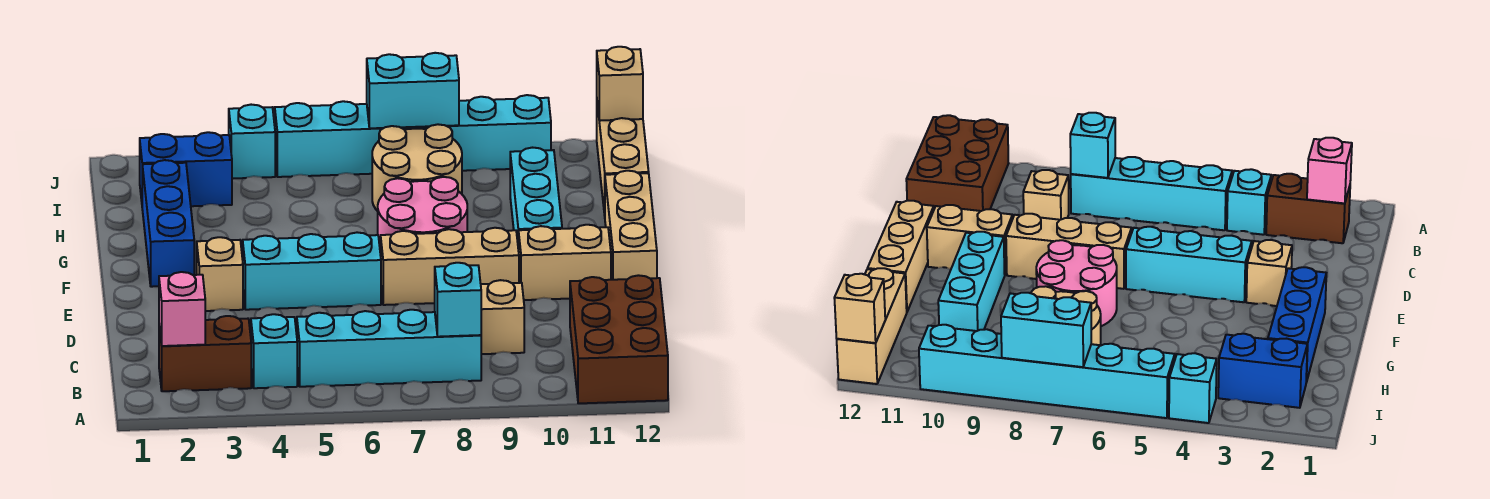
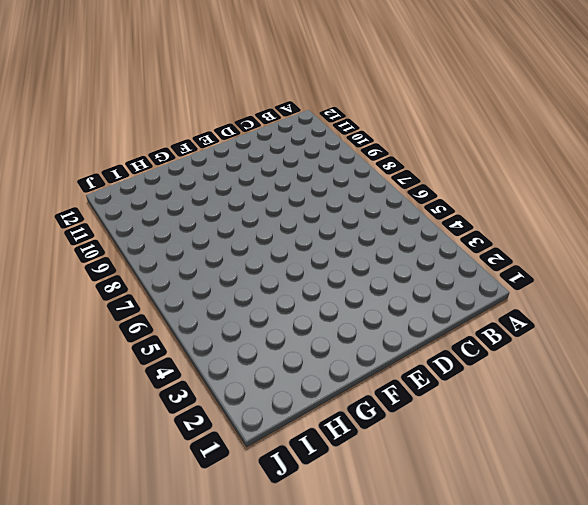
none -> brown brick A11:C12 level 1
none -> brown brick B2:B3 level 1
none -> cyan brick B4 level 1

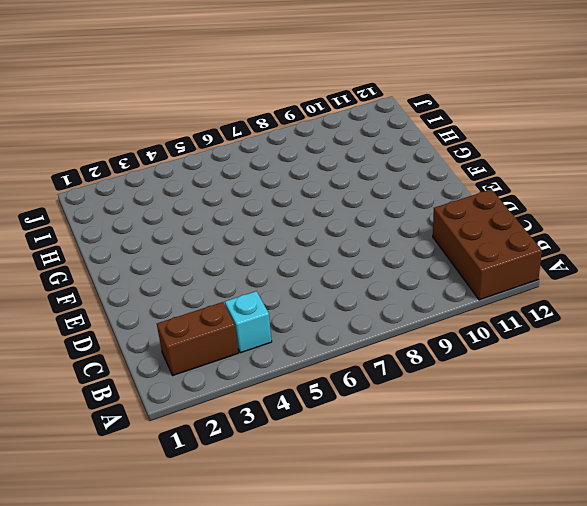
none -> cyan brick B5:B8 level 1
none -> tan brick C9 level 1
none -> tan brick E3 level 1

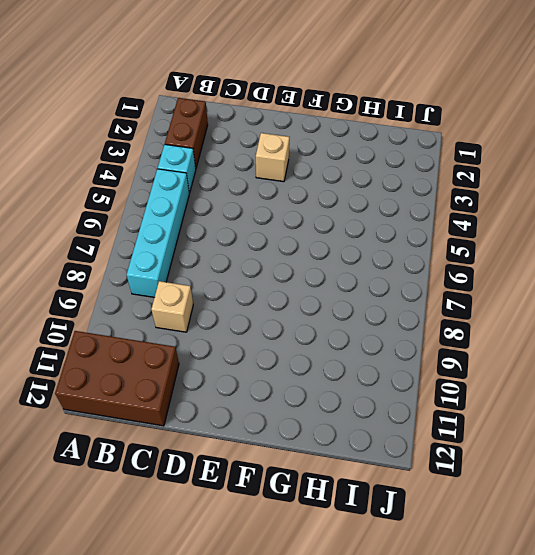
none -> cyan brick E4:E6 level 1
none -> tan brick E7:E9 level 1
none -> tan brick E10:E11 level 1

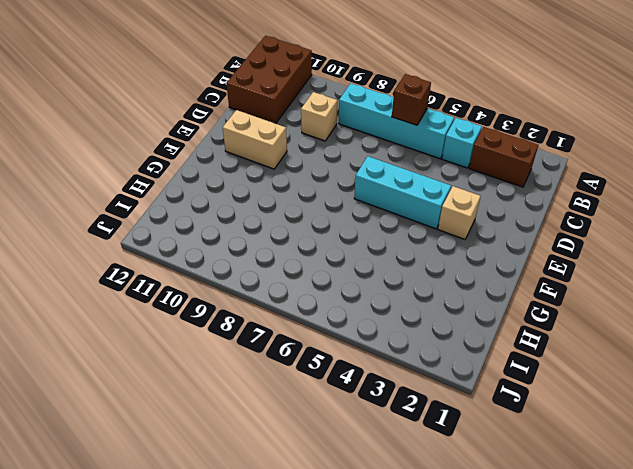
brown brick B6 level 2 -> none
none -> tan brick E7:E9 level 1
none -> tan brick E12:G12 level 1
none -> blue brick F2:H2 level 1

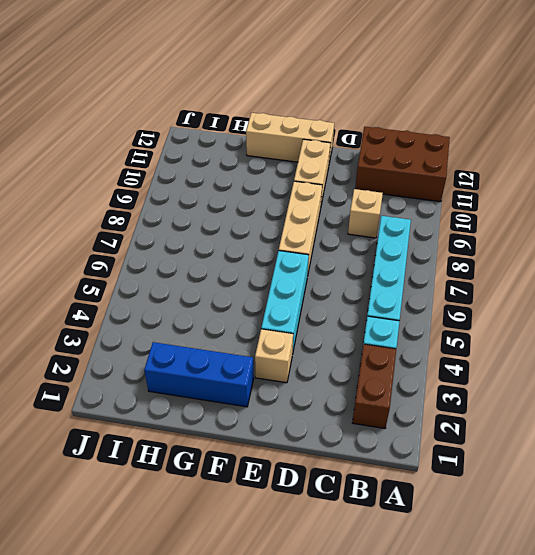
none -> pink round brick F7:G8 level 1
none -> cyan brick F10:H10 level 1
none -> tan round brick H7:I8 level 1

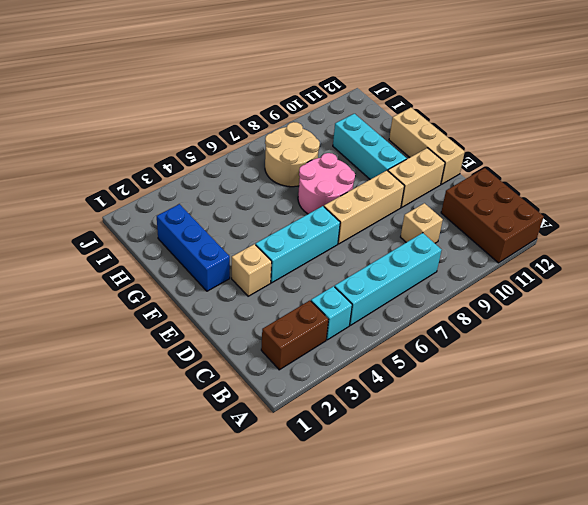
none -> tan brick H12:J12 level 1
none -> blue brick I2:I3 level 1
none -> cyan brick J4 level 1

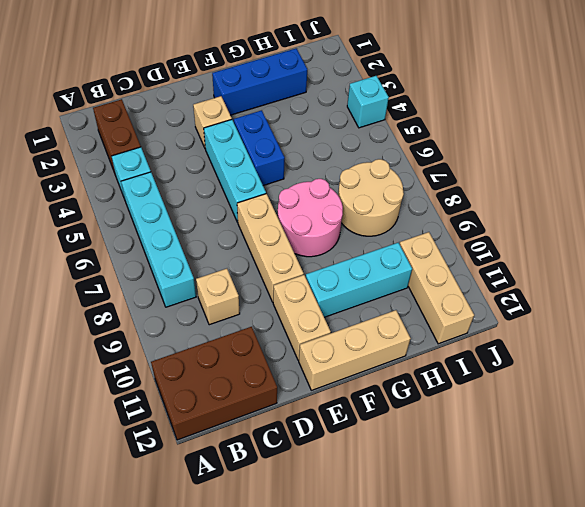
blue brick F4:F5 level 1 -> blue brick I2:I3 level 1
tan brick I10:I12 level 1 -> tan brick H12:J12 level 1
none -> cyan brick J5:J10 level 1
none -> pink brick B2 level 2
none -> cyan brick B8 level 2

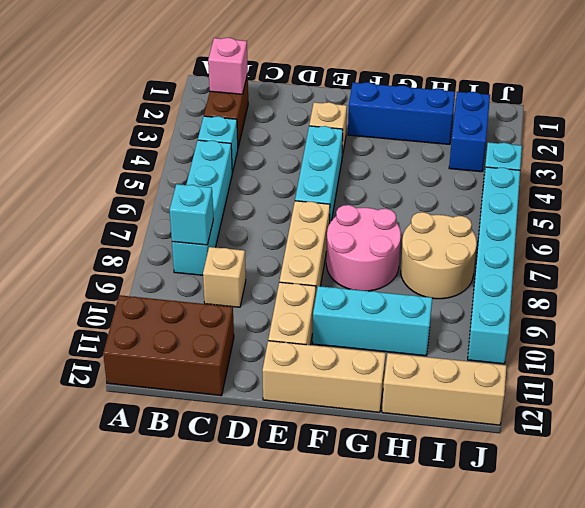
none -> cyan brick J7:J8 level 2
none -> tan brick J12 level 2

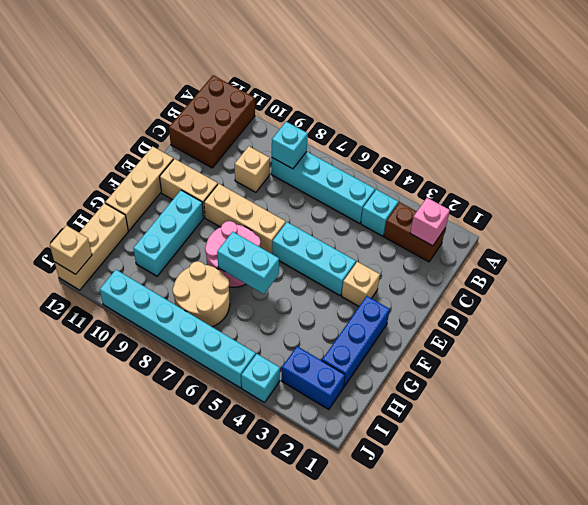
cyan brick G6:G7 level 2 -> cyan brick J7:J8 level 2

